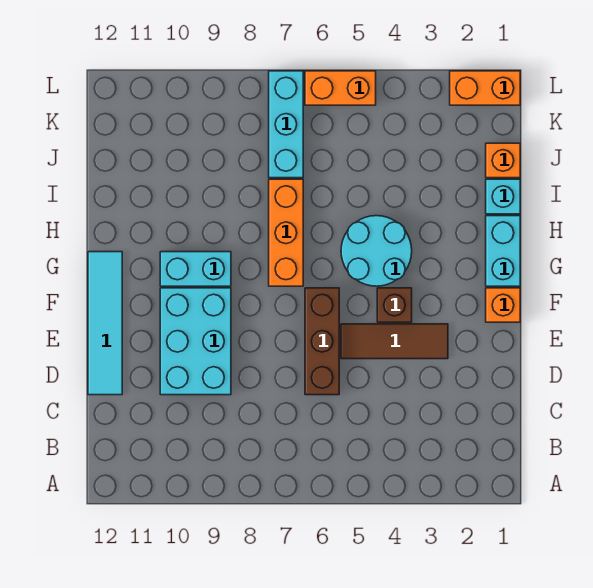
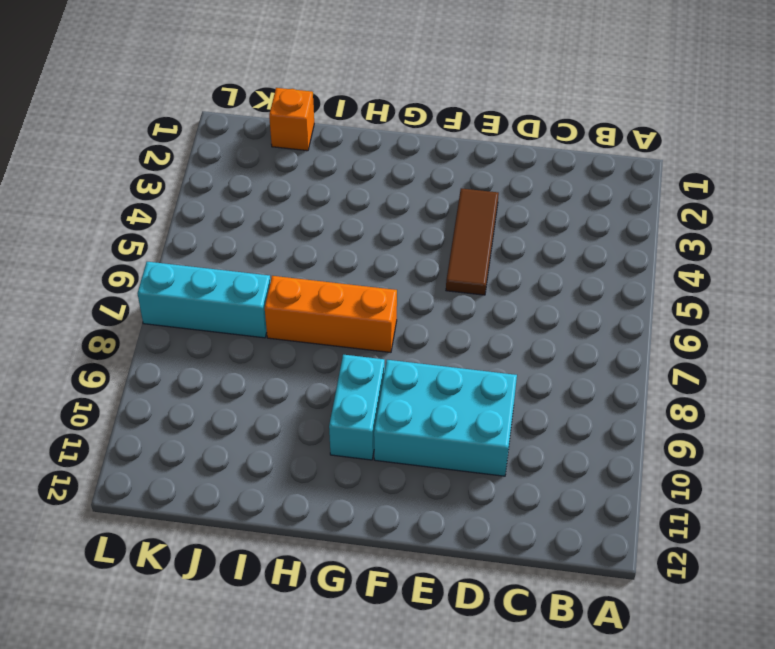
none -> brown brick D6:F6 level 1
none -> cyan tile D12:G12 level 1
none -> orange brick F1 level 1

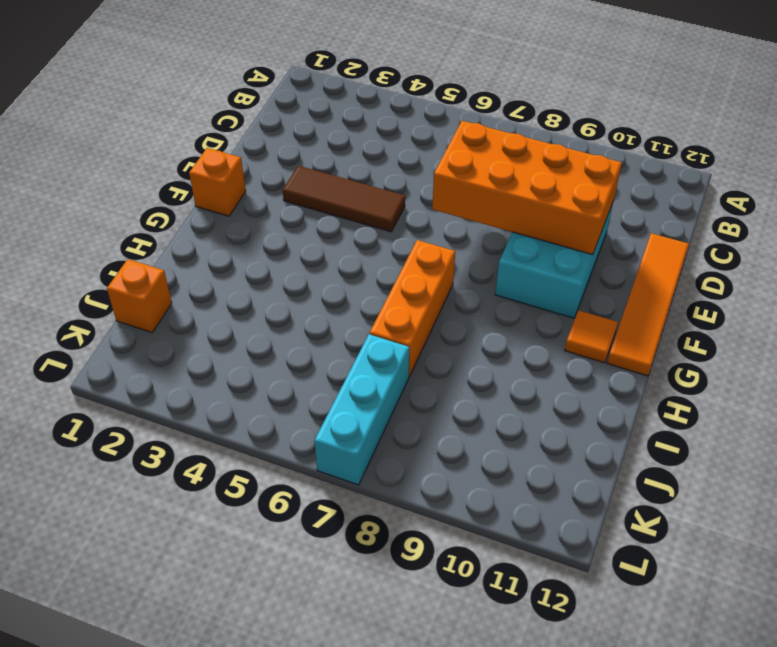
orange brick D7:E10 level 2 -> none
orange tile D12:G12 level 1 -> cyan tile D12:G12 level 1
orange tile G11 level 1 -> none
none -> brown brick D6:F6 level 1
none -> brown brick F4 level 1
none -> cyan brick G1:H1 level 1

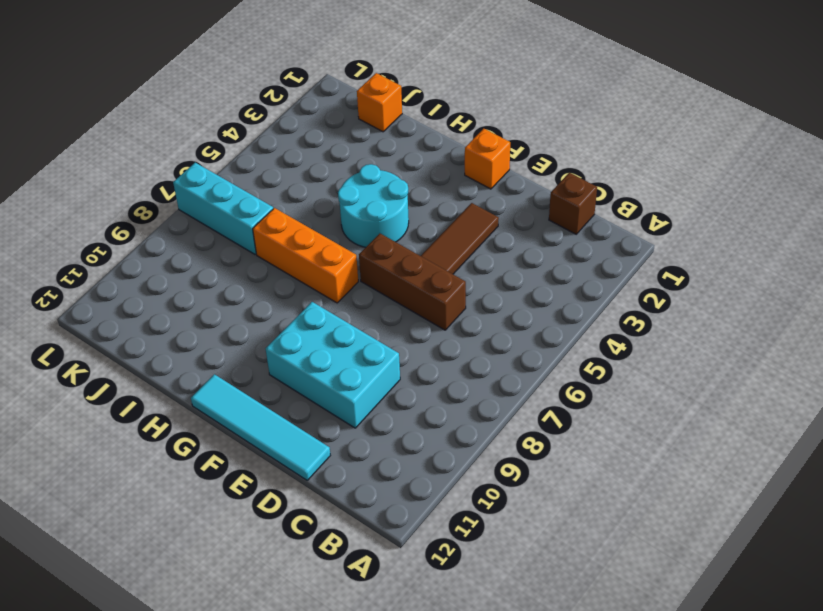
brown brick C1 level 1 -> brown brick F4 level 1
none -> cyan brick G1:H1 level 1
none -> cyan brick G9:G10 level 1
none -> cyan brick I1 level 1

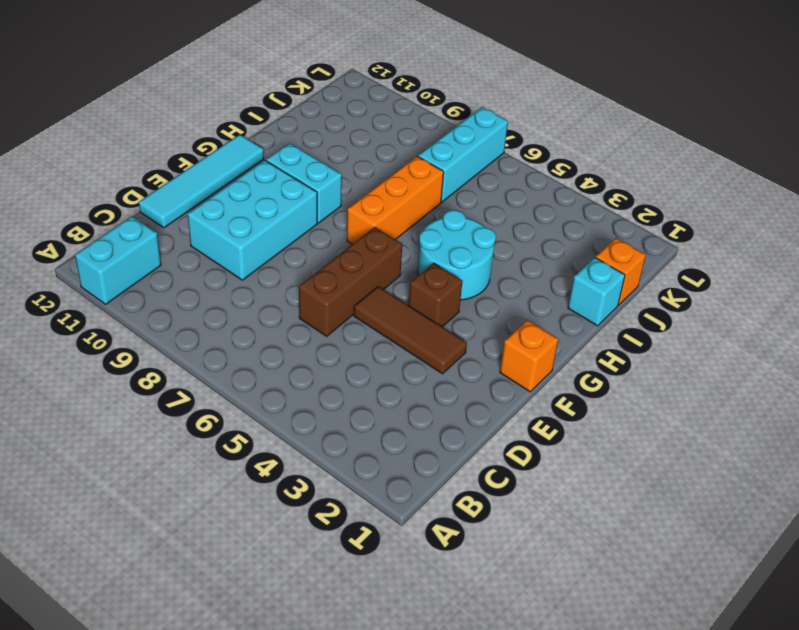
cyan brick A11:B11 level 1 -> cyan brick G1:H1 level 1
none -> orange brick L1:L2 level 1
none -> orange brick L5:L6 level 1

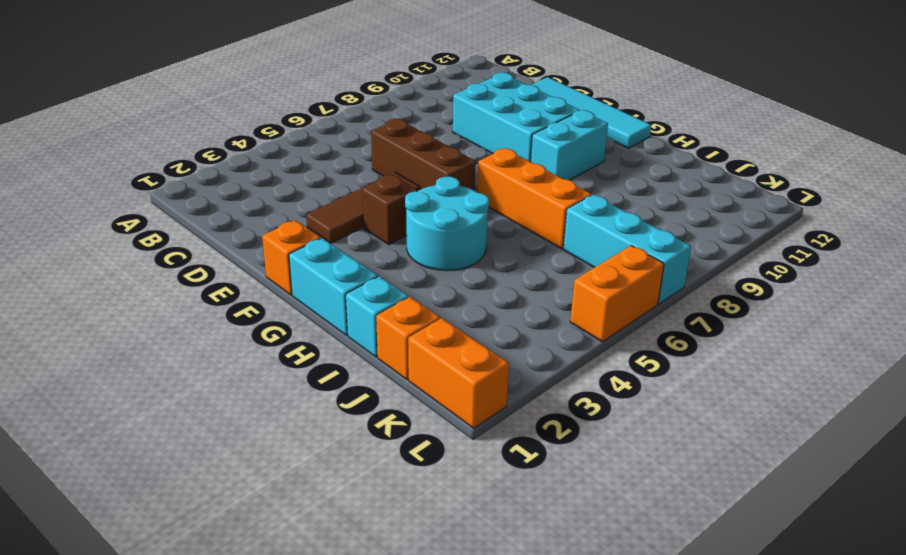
orange brick K1:L1 level 1 -> orange brick L1:L2 level 1

